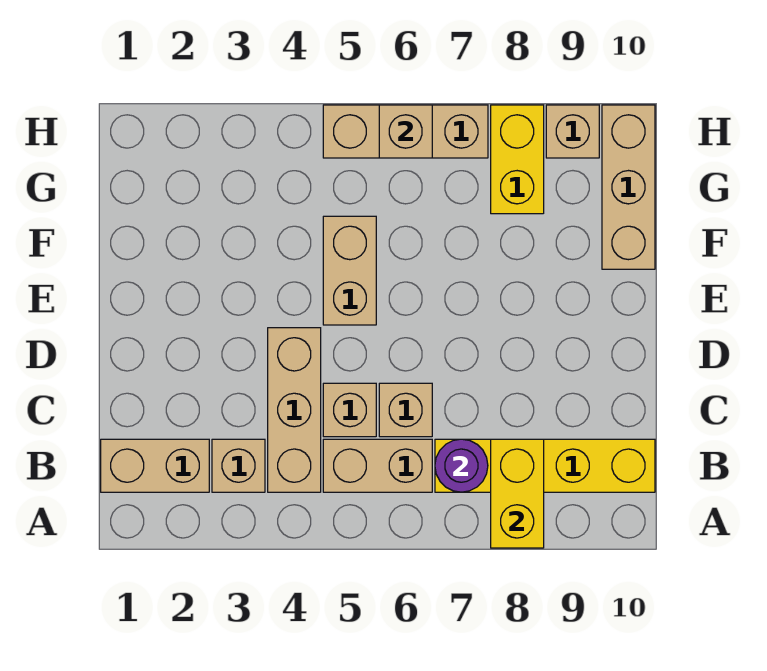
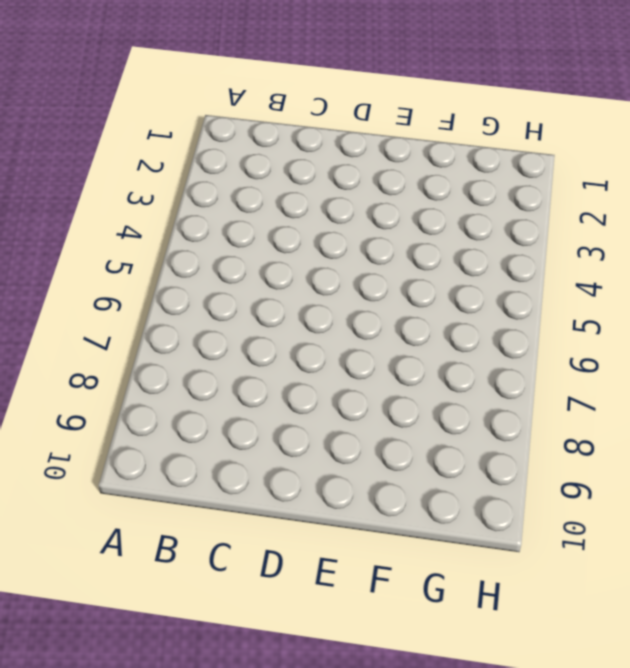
none -> tan brick B1:B2 level 1
none -> tan brick B3 level 1
none -> tan brick B4:D4 level 1

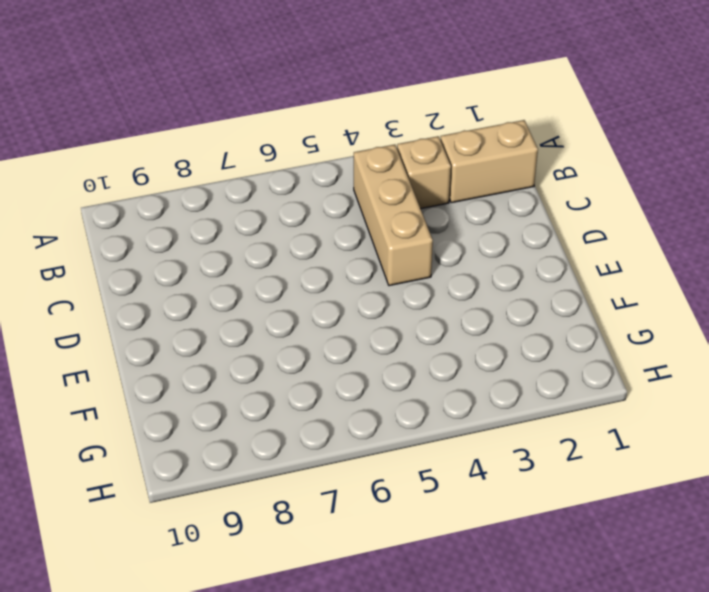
none -> tan brick B5:B6 level 1
none -> yellow brick B7:B10 level 1
none -> tan brick C5 level 1

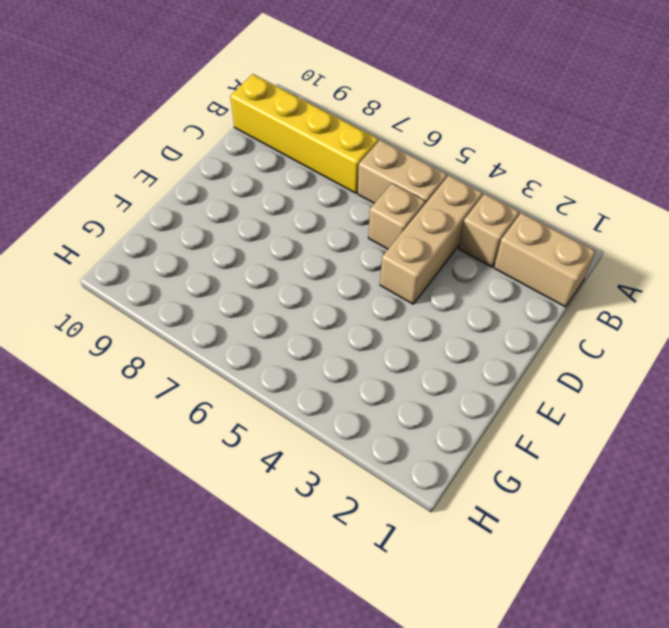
none -> tan brick C6 level 1
none -> tan brick E5:F5 level 1
none -> tan brick F10:H10 level 1

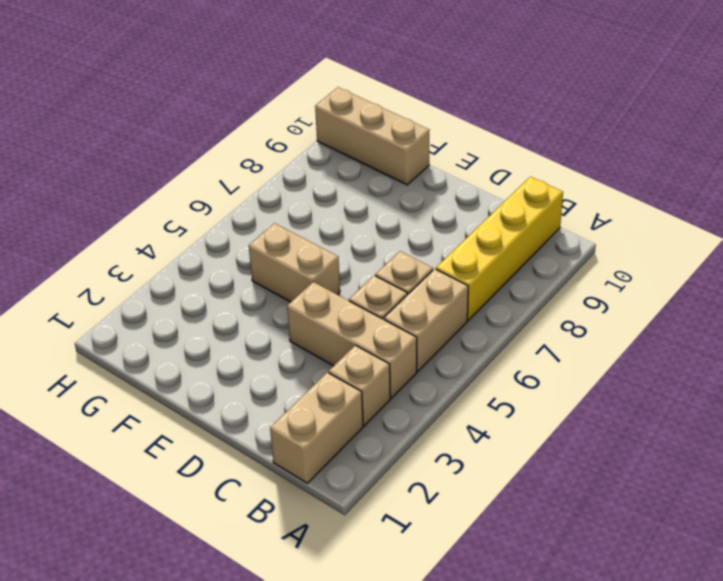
none -> yellow brick G8:H8 level 1
none -> tan brick H5:H7 level 1
none -> tan brick H9 level 1

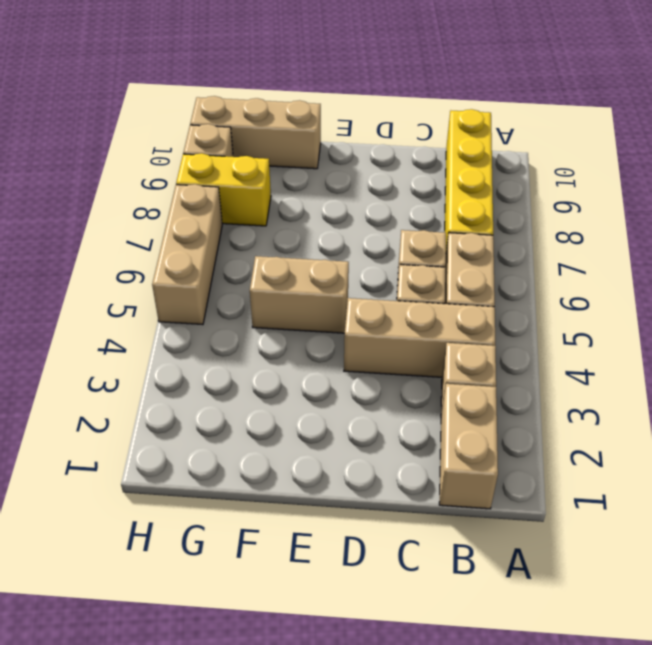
none -> yellow brick A8:B8 level 2
none -> purple round brick B7 level 2
none -> tan brick H6 level 2

